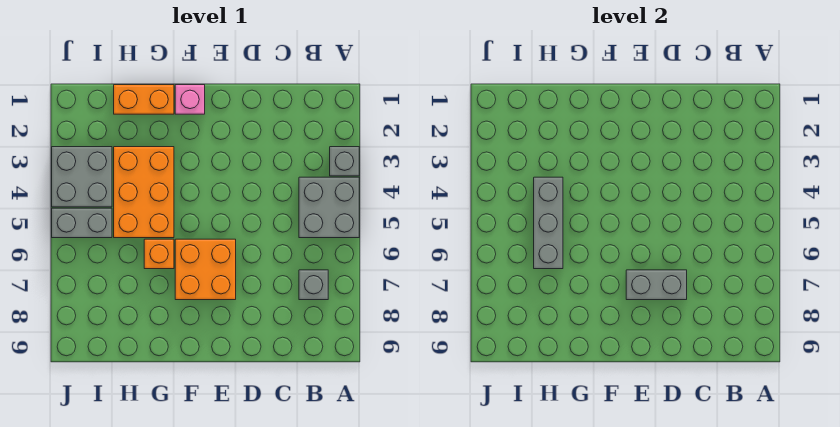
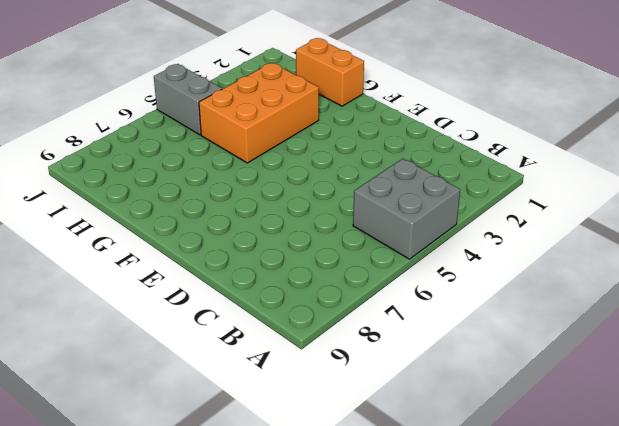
none -> grey brick A3 level 1
none -> grey brick B7 level 1
none -> orange brick E6:F7 level 1

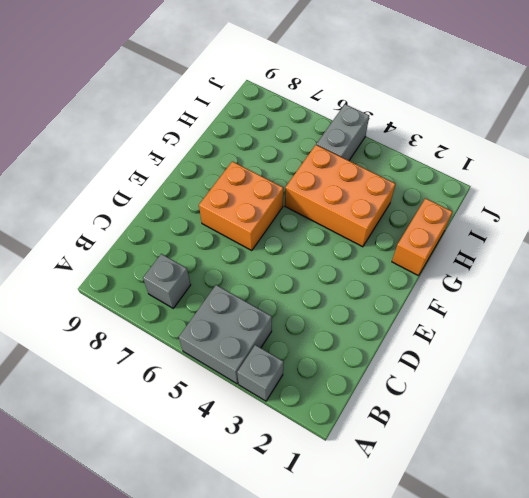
none -> pink brick F1 level 1
none -> orange brick G6 level 1
none -> grey brick I3:J4 level 1

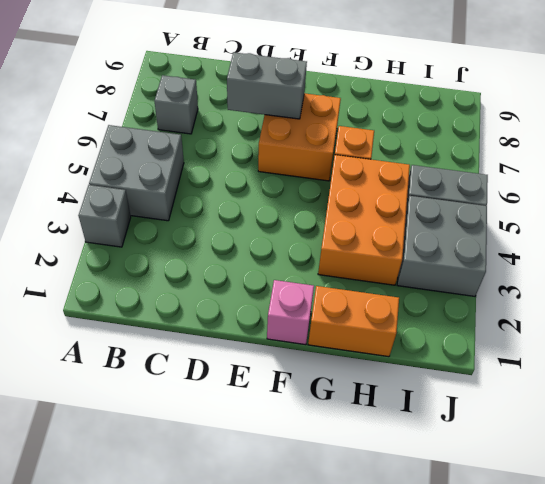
none -> grey brick H4:H6 level 2

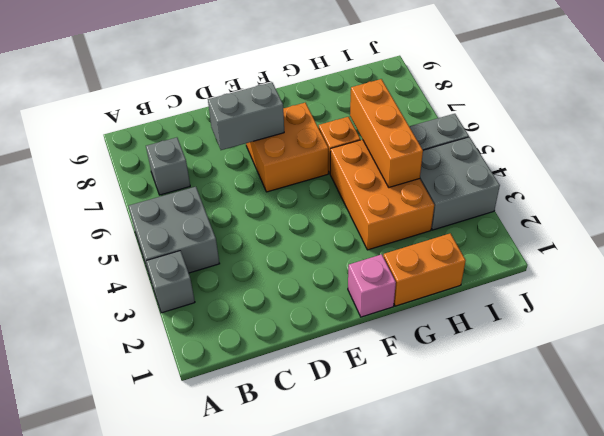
orange brick H4:H6 level 2 -> grey brick H4:H6 level 2

